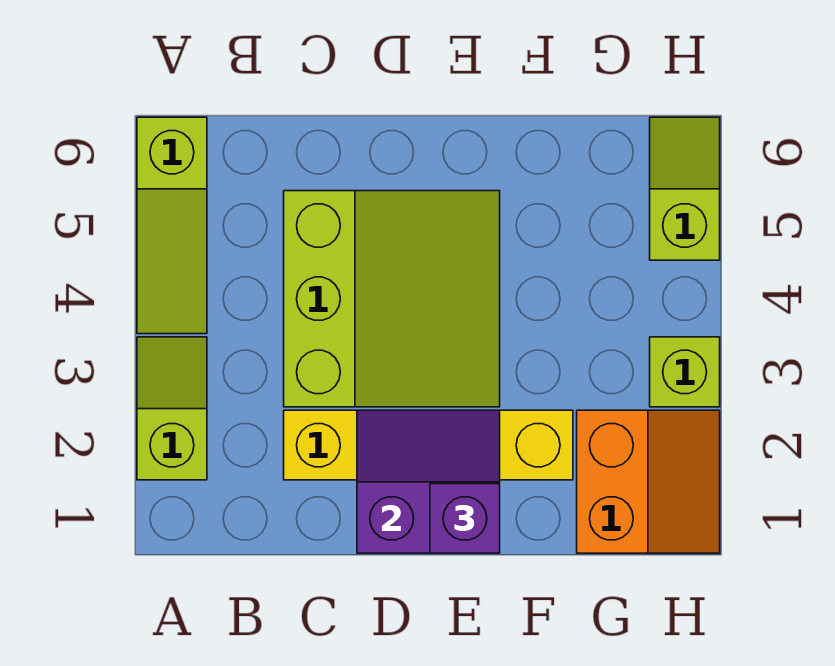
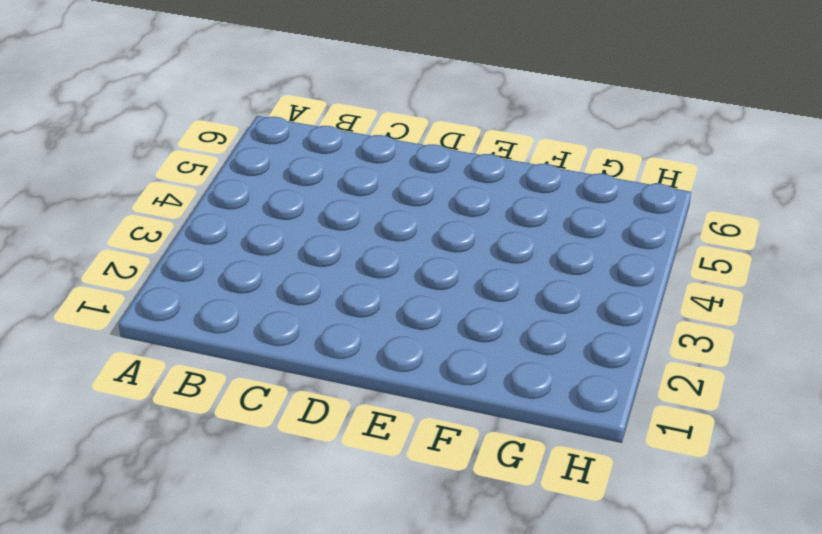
none -> lime slope A2:A3 level 1 top 2
none -> lime slope A4:A6 level 1 top 6

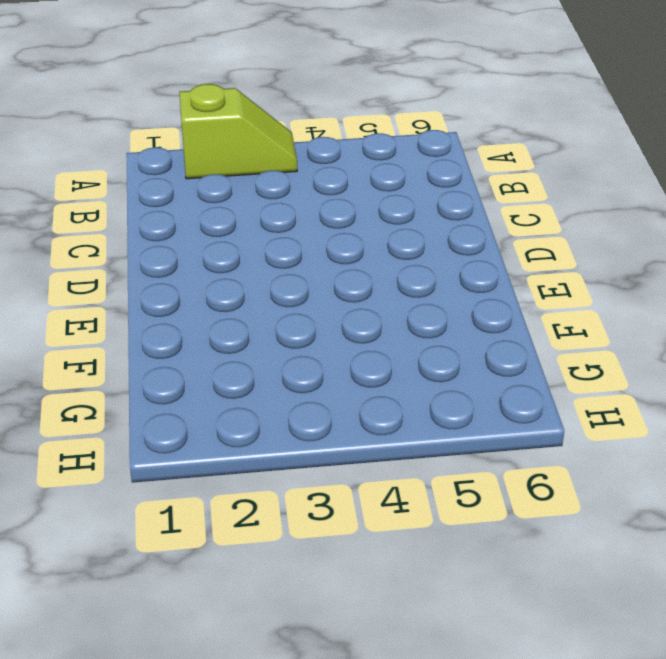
none -> lime slope A4:A6 level 1 top 6
none -> yellow brick C2:F2 level 1

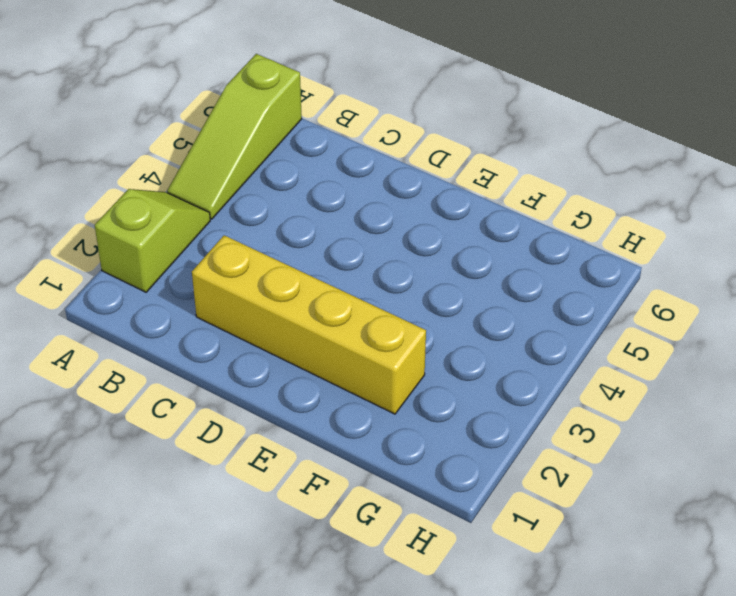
none -> lime slope C3:E5 level 1 top C
none -> orange slope G1:H2 level 1 top G

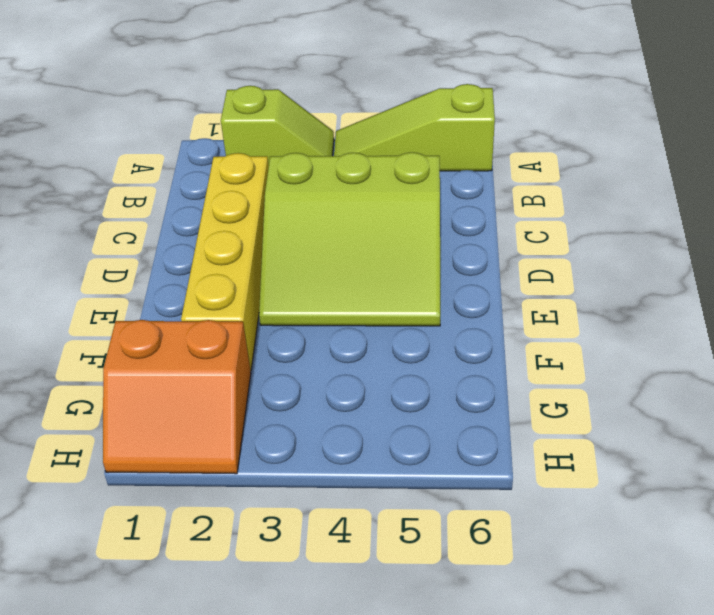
none -> lime brick H3 level 1
none -> lime slope H5:H6 level 1 top 5

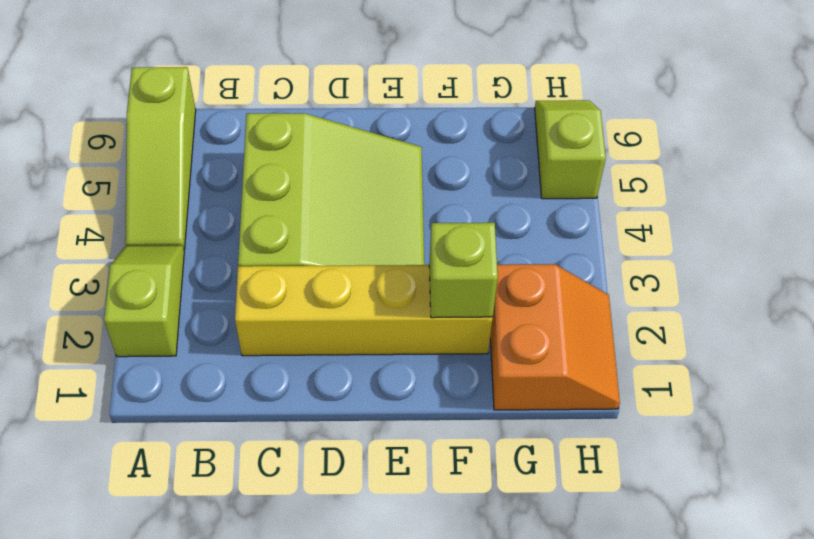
lime brick F2 level 2 -> lime brick H3 level 1
none -> purple slope D1:E2 level 2 top 1
none -> purple brick E1 level 3

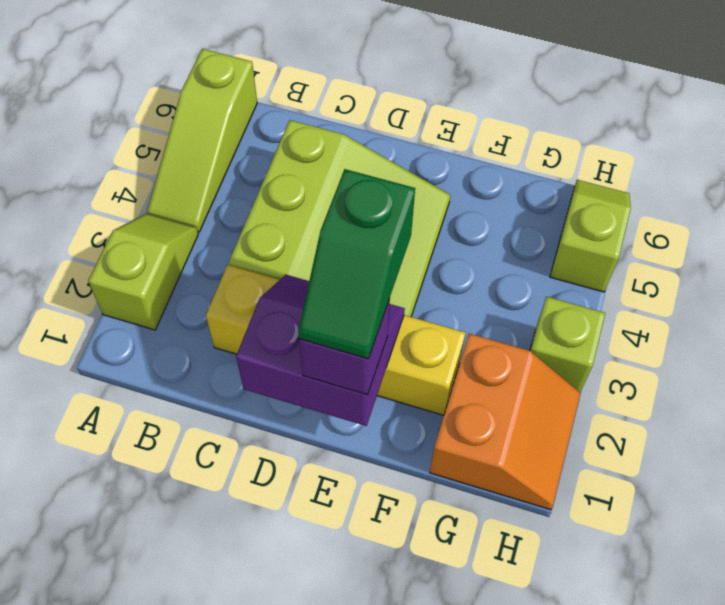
green slope E1:E2 level 4 top 2 -> none

